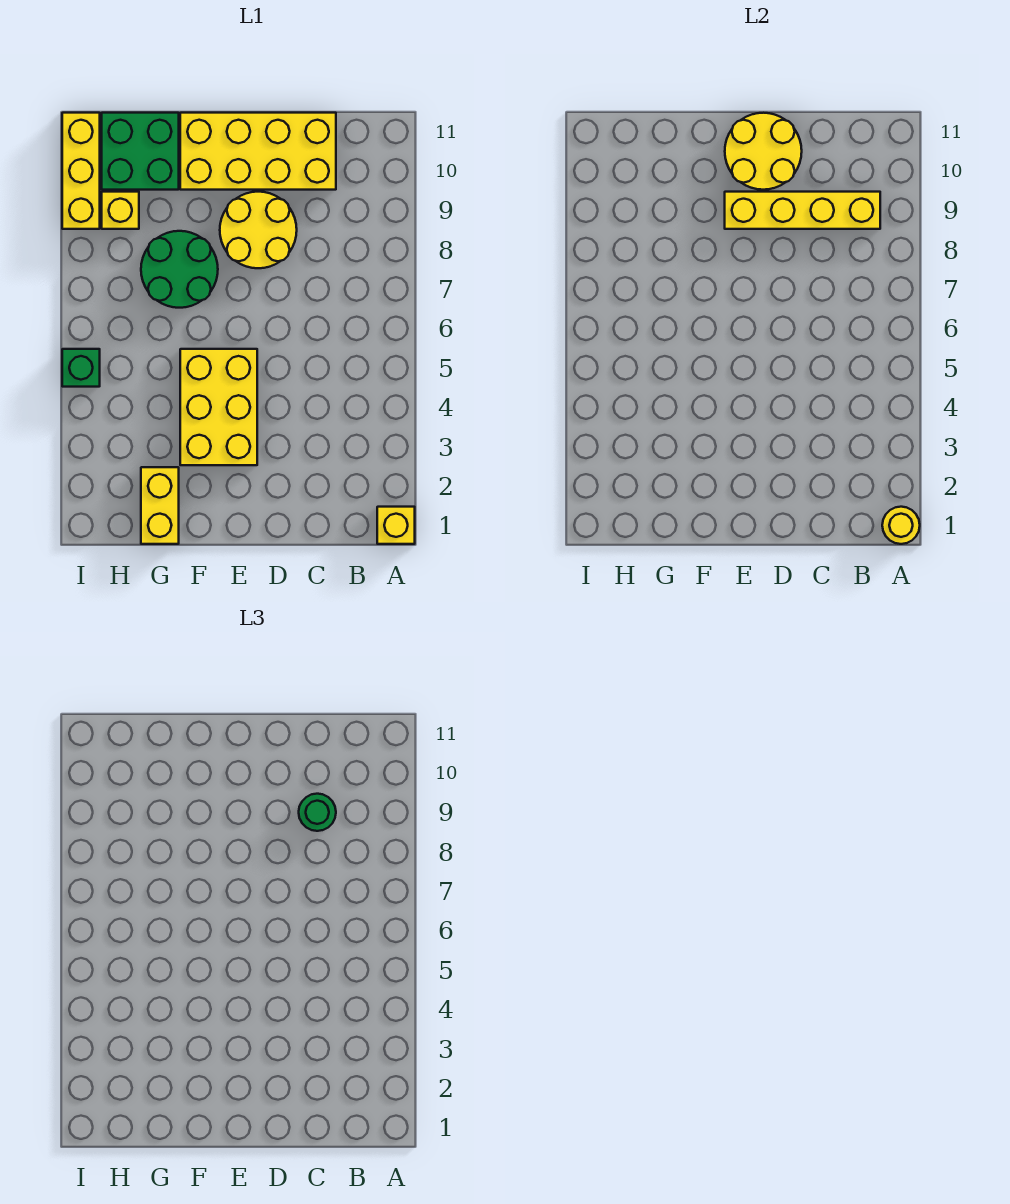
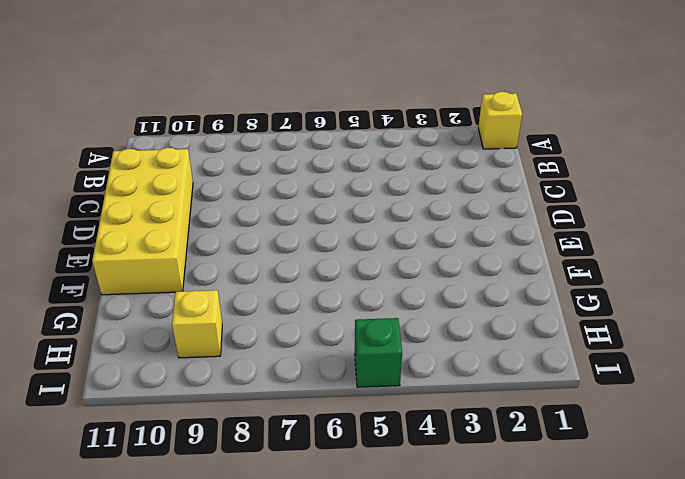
none -> yellow round brick D8:E9 level 1
none -> yellow brick E3:F5 level 1
none -> green round brick F7:G8 level 1

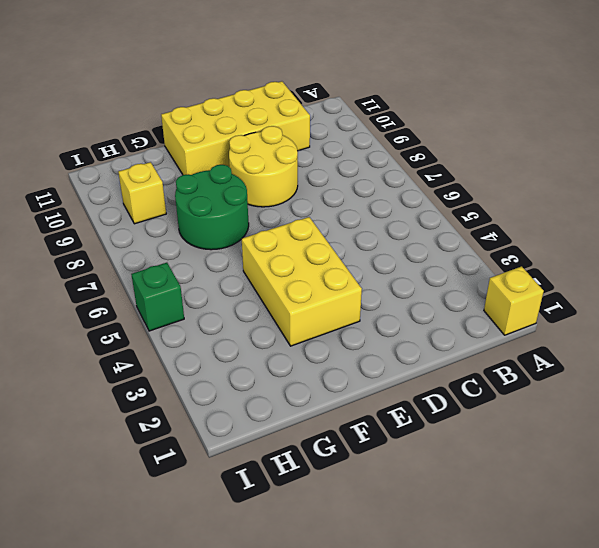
none -> yellow brick G1:G2 level 1
none -> green brick G10:H11 level 1
none -> yellow brick I9:I11 level 1

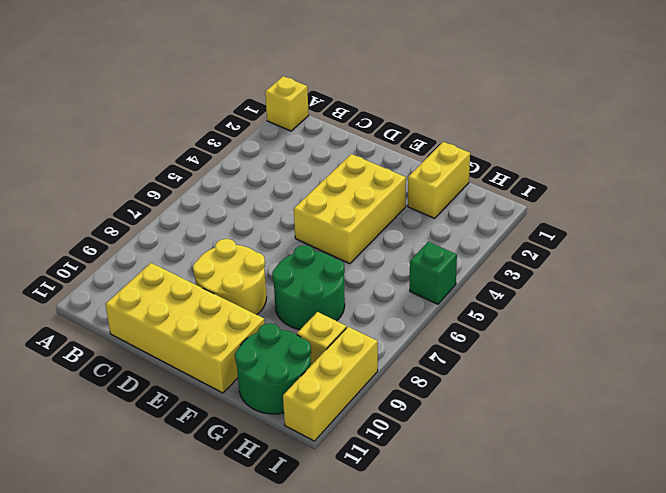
green round brick G10:H11 level 1 -> green brick G10:H11 level 1
none -> yellow round brick A1 level 2
none -> yellow brick B9:E9 level 2
none -> yellow round brick D10:E11 level 2

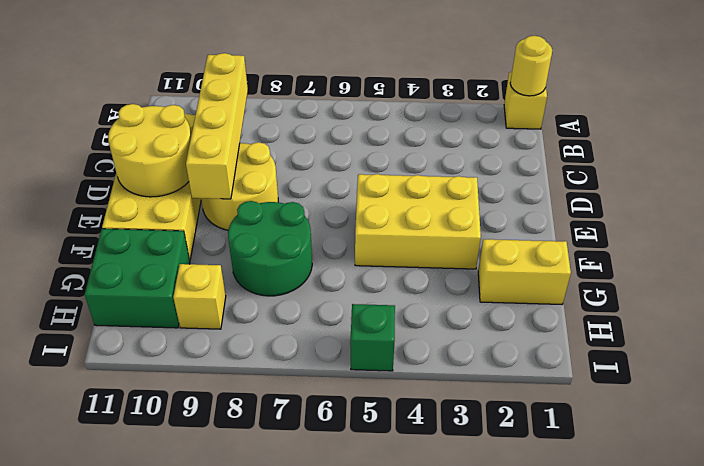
none -> yellow brick I9:I11 level 1
none -> green round brick C9 level 3

